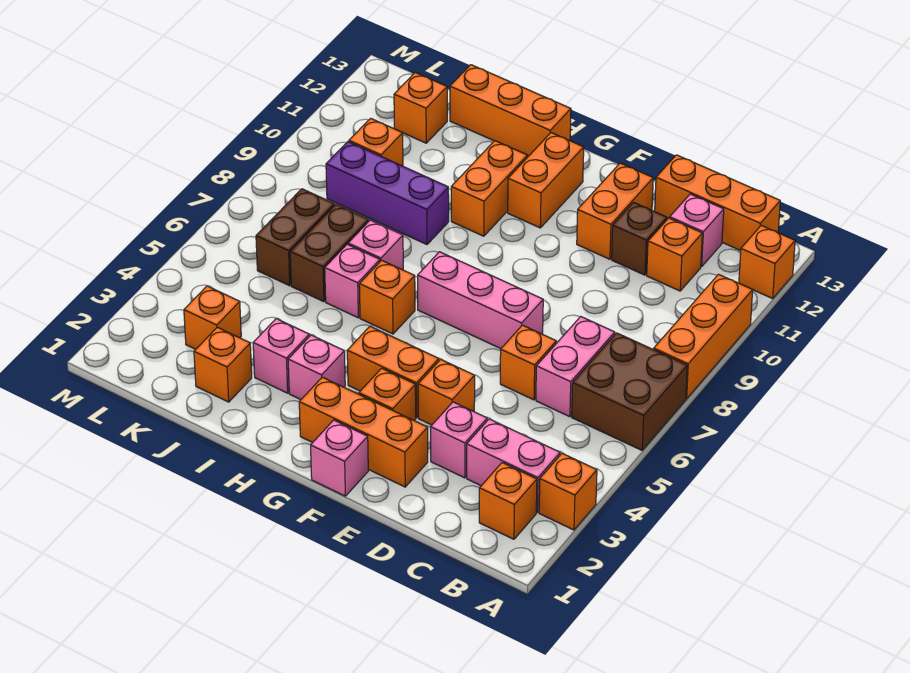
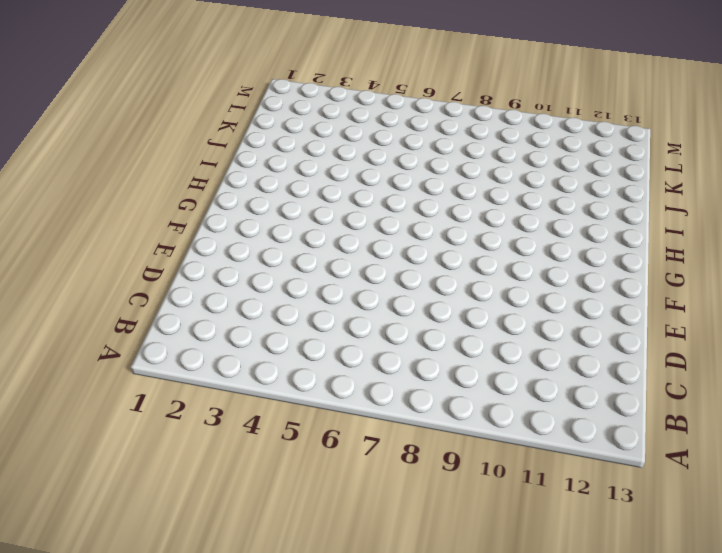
none -> orange brick A3 level 1
none -> brown brick A6:B7 level 1
none -> orange brick A8:A10 level 1
none -> orange brick A12 level 1

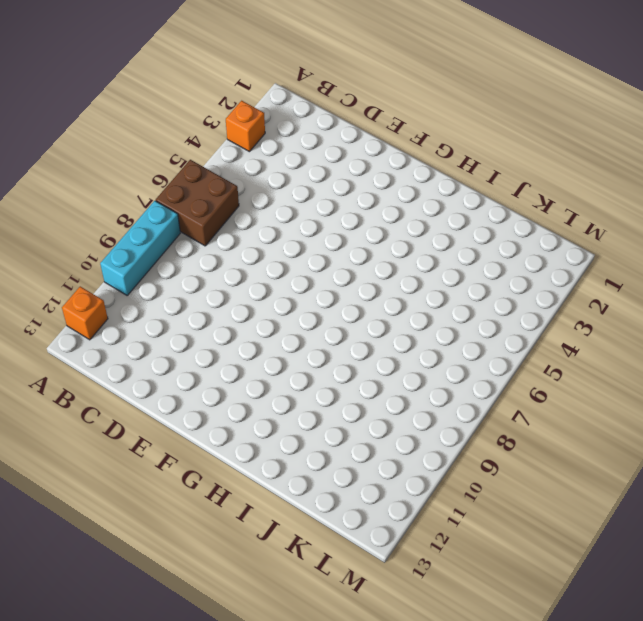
cyan brick A8:A10 level 1 -> orange brick A8:A10 level 1
none -> orange brick B2 level 1
none -> pink brick B3:C3 level 1
none -> orange brick B13:D13 level 1
none -> pink brick C6:C7 level 1

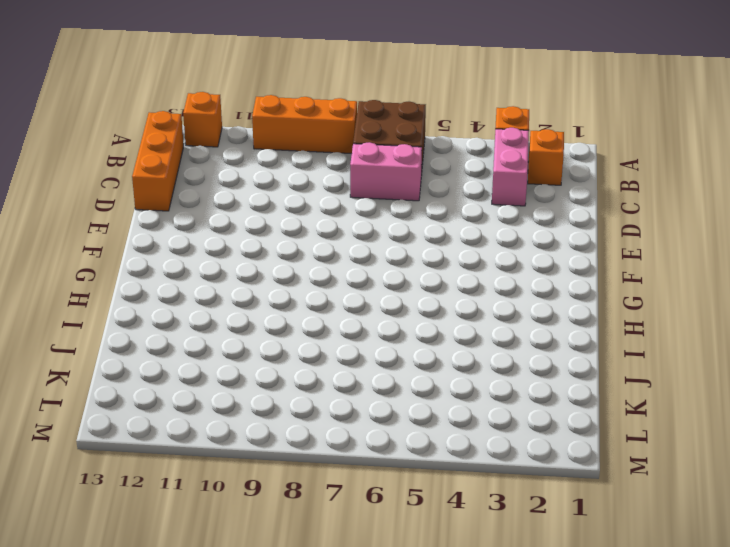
none -> orange brick C11 level 1
none -> pink brick C12 level 1
none -> pink brick D3 level 1
none -> orange brick D6 level 1

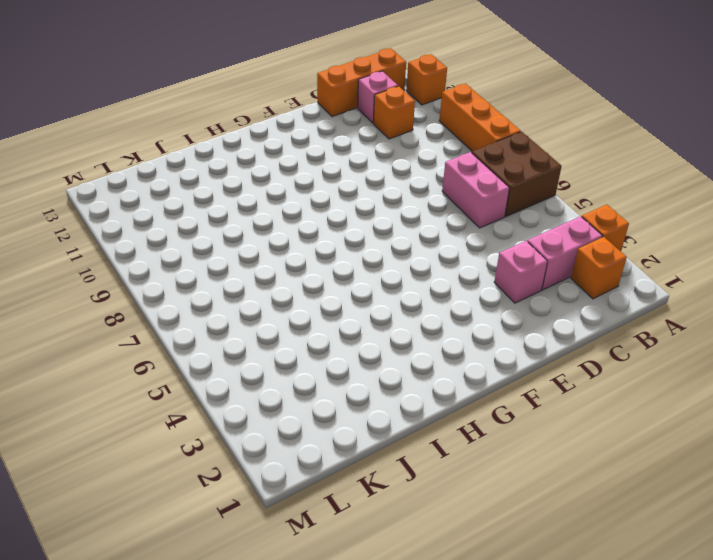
none -> orange brick D6 level 1
none -> brown brick D11 level 1
none -> orange brick E2:G2 level 1
none -> orange brick E4 level 1

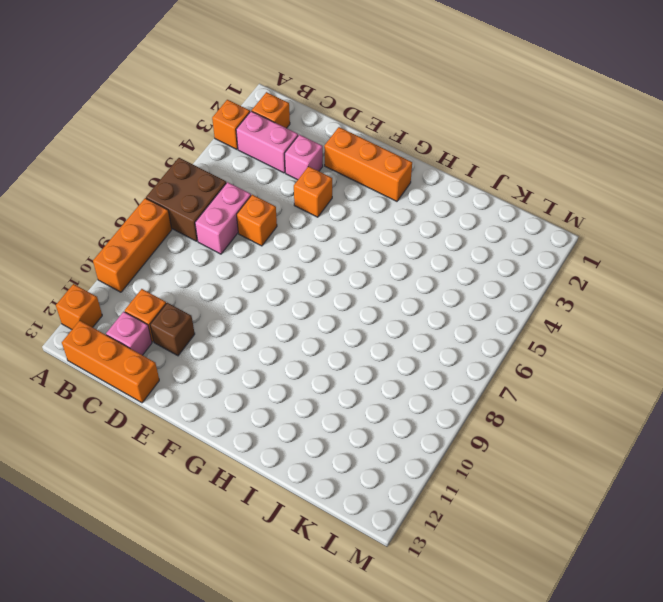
none -> pink brick E7:G7 level 1
none -> orange brick E11:E12 level 1
none -> pink brick F1 level 1
none -> orange brick F3 level 1

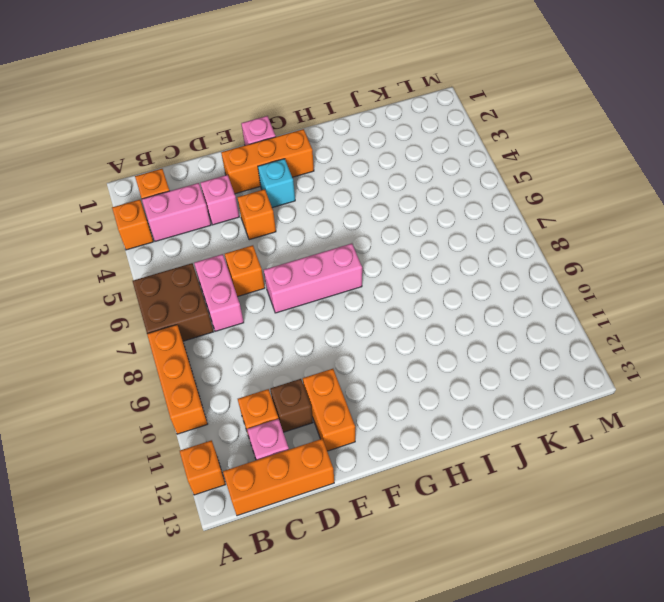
cyan brick F3 level 1 -> orange brick F3 level 1
none -> orange brick F4:G4 level 1
none -> orange brick G11:G12 level 1
none -> pink brick H3 level 1
none -> orange brick H6 level 1

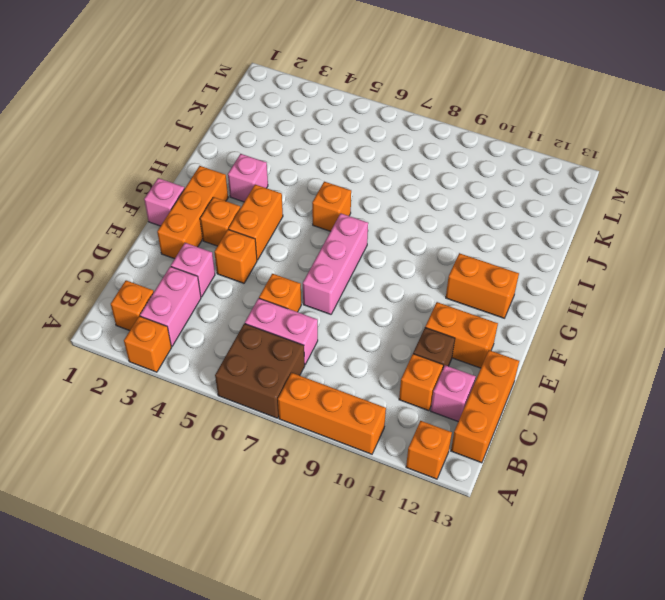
none -> orange brick H10:H11 level 1
none -> orange brick H13:J13 level 1
none -> pink brick I3 level 1
none -> pink brick I6 level 1

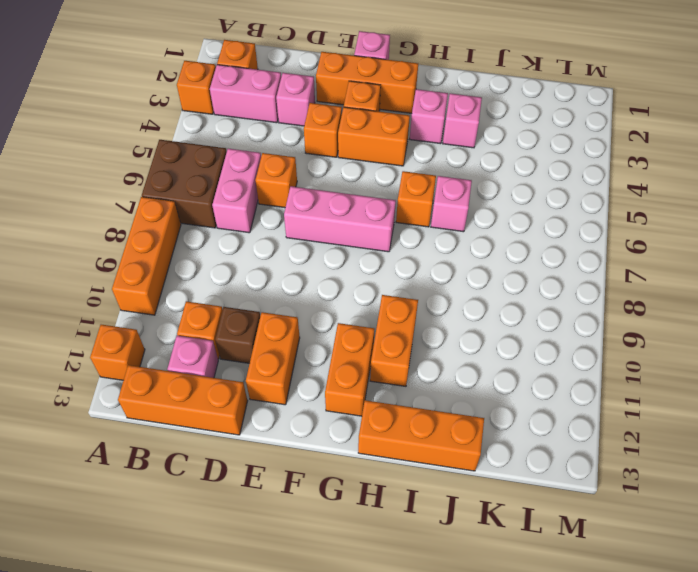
none -> pink brick I7 level 1
none -> purple brick I9:K9 level 1
none -> orange brick J2 level 1
none -> brown brick J6:J7 level 1

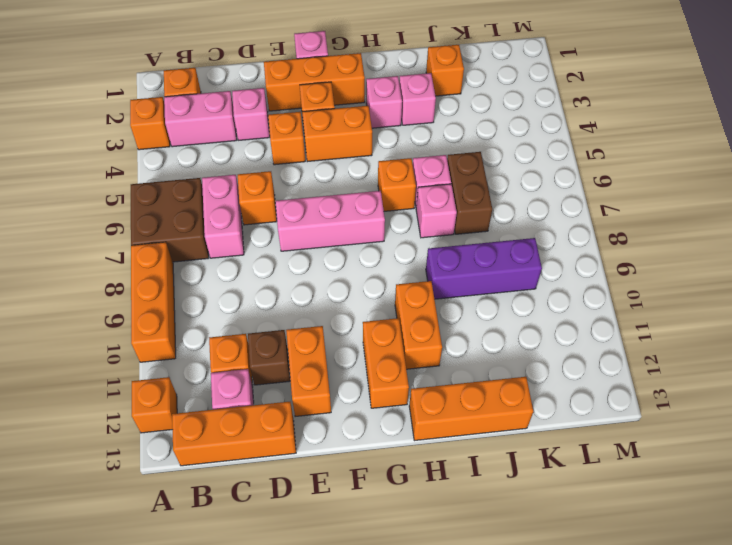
none -> orange brick K3 level 1
none -> brown brick K6:K7 level 1
none -> orange brick K10 level 1
none -> orange brick K12 level 1

